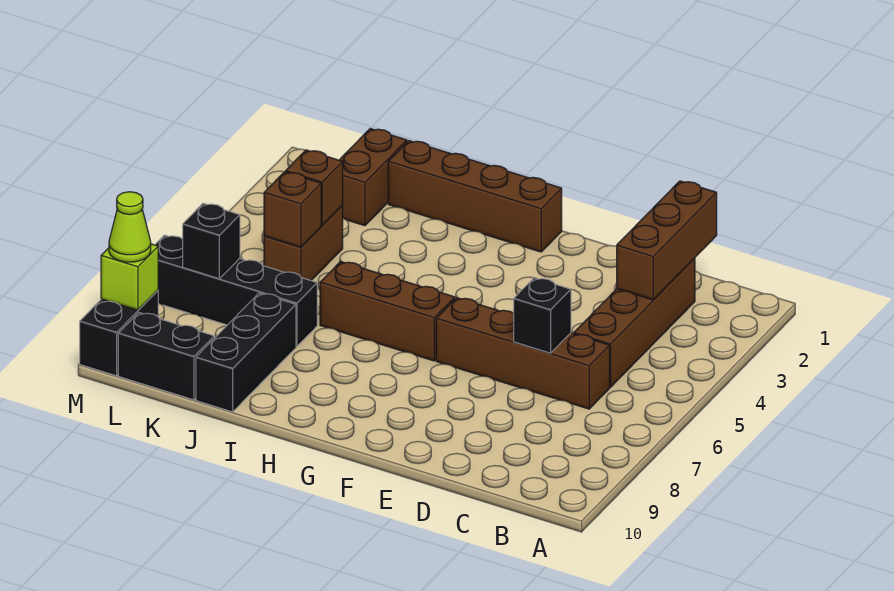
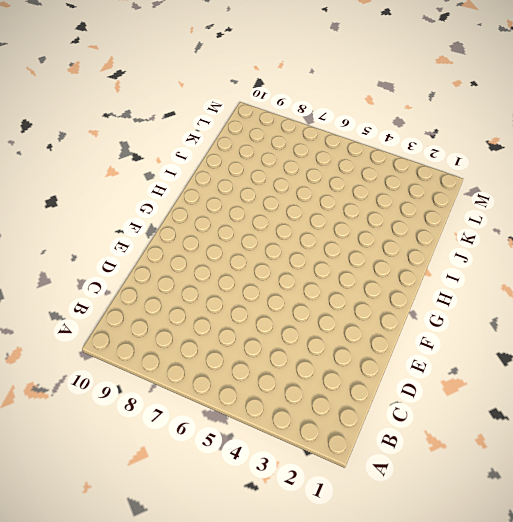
none -> brown brick C2:C5 level 1
none -> brown brick C6:F6 level 1
none -> brown brick G1:J1 level 1

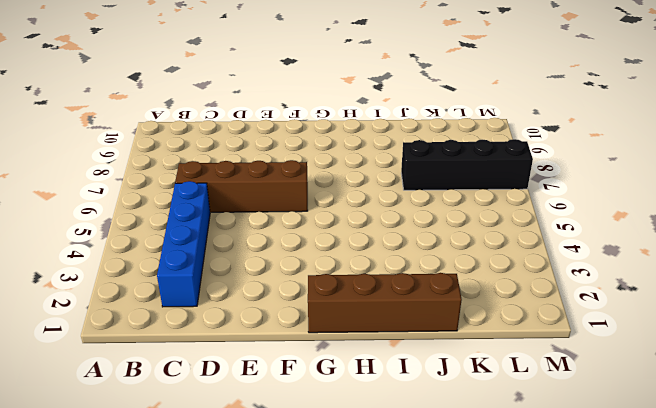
blue brick C2:C5 level 1 -> brown brick C2:C5 level 1
none -> brown brick G6:I6 level 1
none -> black brick J8:J10 level 1
none -> brown brick K1:K2 level 1

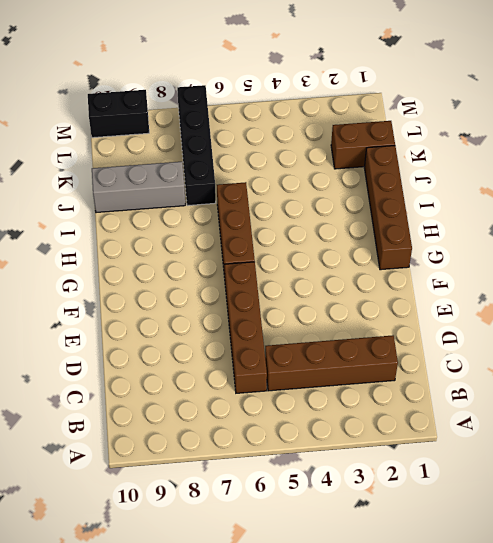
grey brick J8:J10 level 1 -> black brick J8:J10 level 1
none -> brown brick K4:K5 level 1
none -> black brick K10:L10 level 1
none -> brown brick C1:C3 level 2

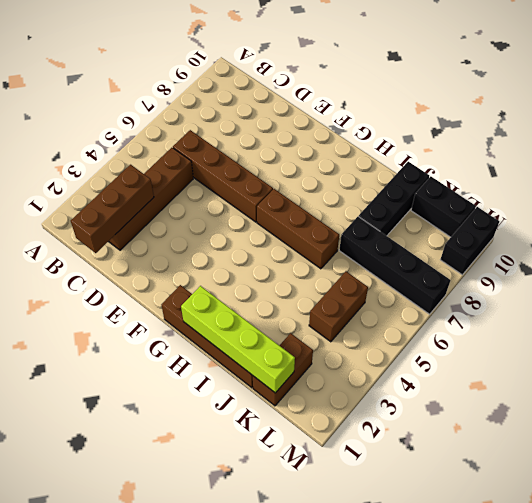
lime brick H1:K1 level 2 -> none
none -> black brick D6 level 2
none -> brown brick K4 level 2
none -> brown brick K5 level 2

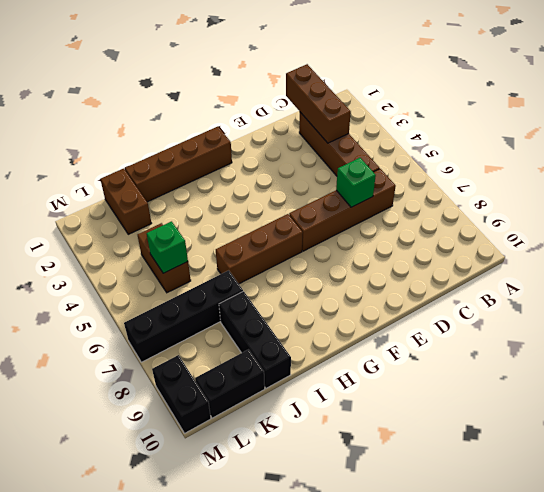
green brick D6 level 2 -> black brick D6 level 2
green brick K5 level 2 -> brown brick K5 level 2
none -> brown brick K4 level 2
none -> black brick L7 level 2
none -> lime brick M9 level 2

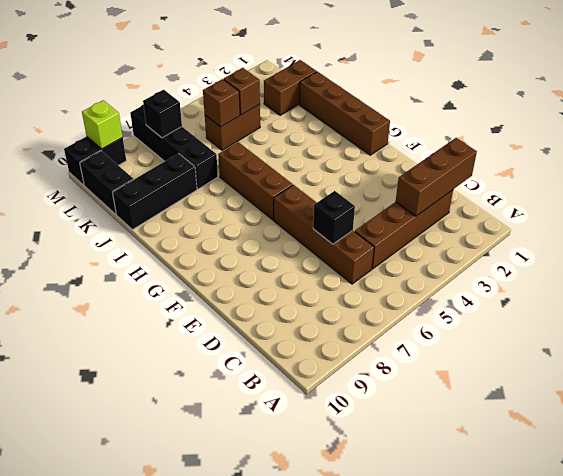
none -> lime cone M9 level 3

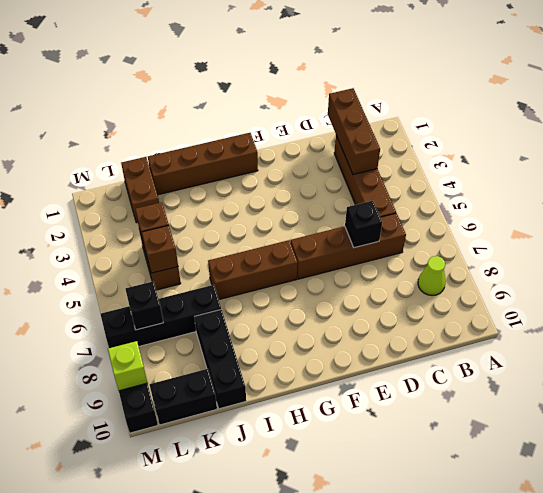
lime cone B8 level 1 -> lime cone M9 level 3

